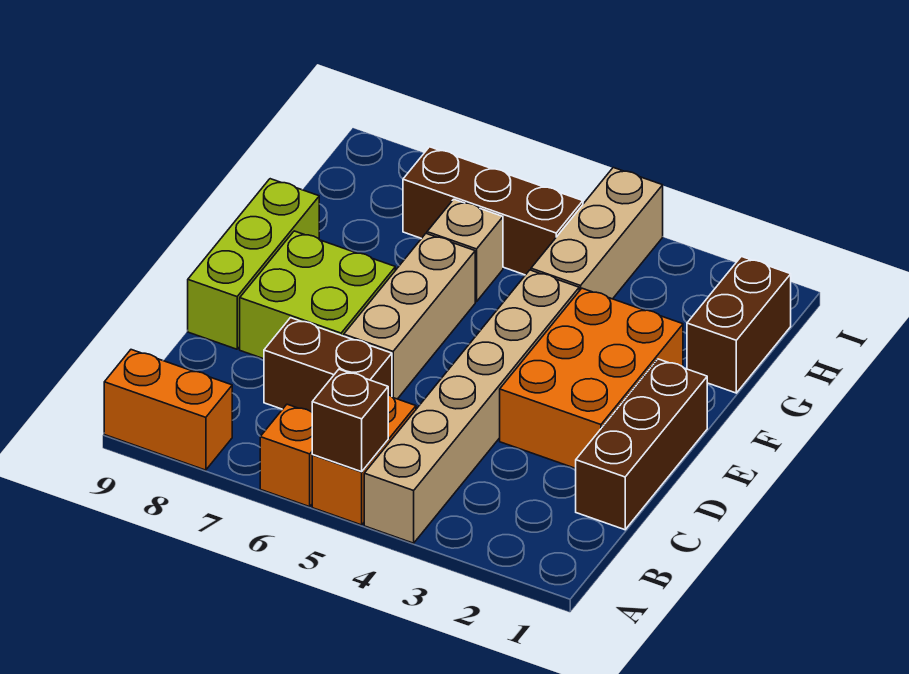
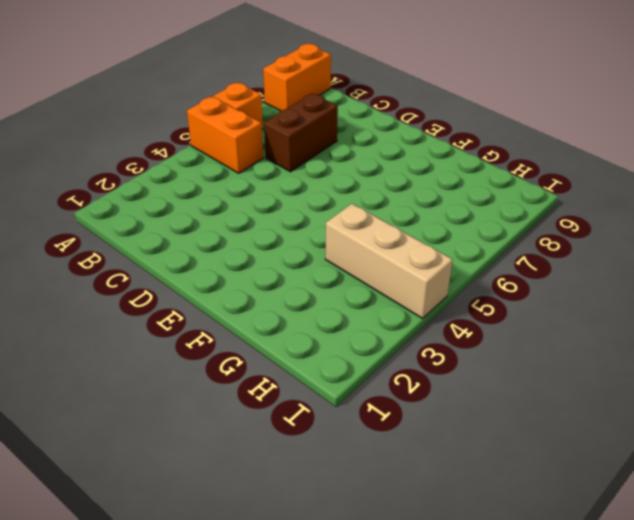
none -> tan brick A4:F4 level 1
none -> brown brick C1:E1 level 1
none -> orange brick D2:F3 level 1

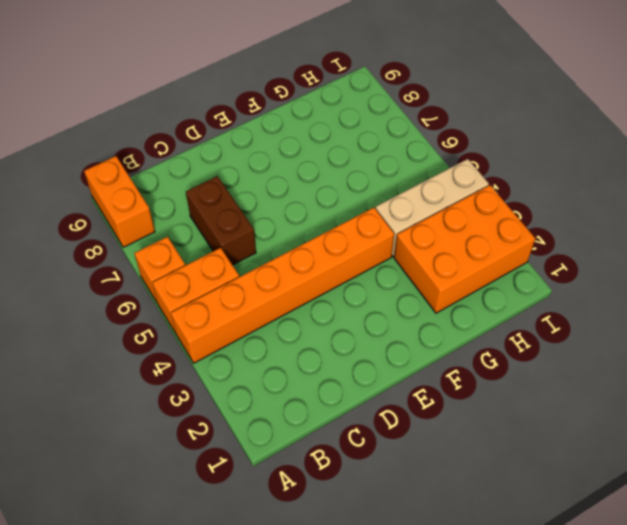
orange brick A4:F4 level 1 -> tan brick A4:F4 level 1
orange brick G2:I3 level 1 -> orange brick D2:F3 level 1
none -> brown brick C1:E1 level 1
none -> tan brick D6:F6 level 1
none -> lime brick D7:E8 level 1

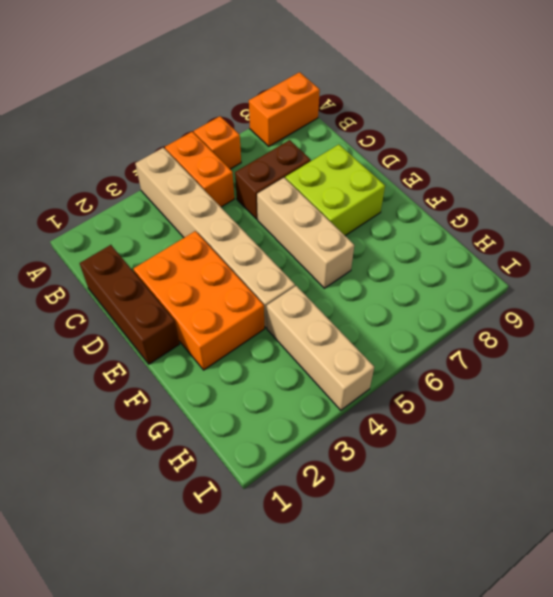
none -> lime brick D9:F9 level 1
none -> brown brick G1:H1 level 1
none -> tan brick G6 level 1

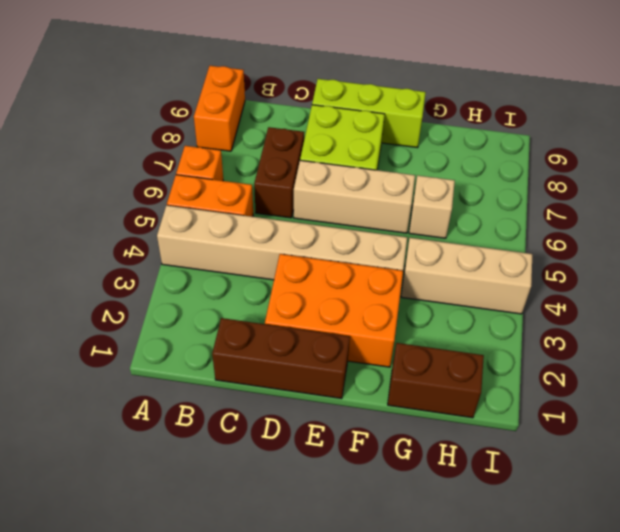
none -> brown brick H5:H7 level 1
none -> brown brick A5 level 2

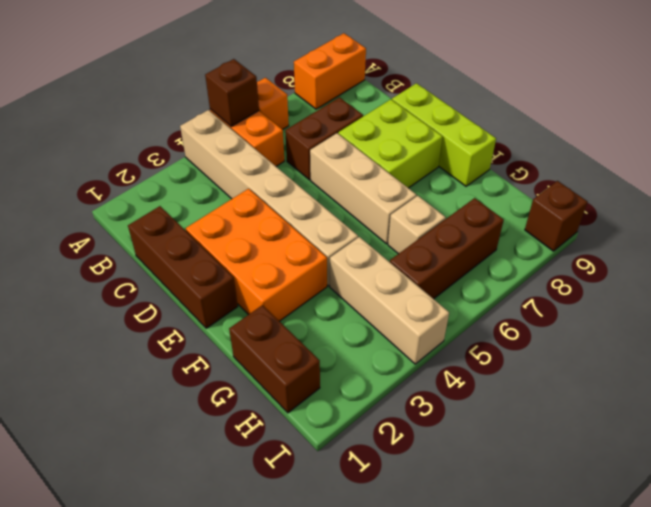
brown brick I9 level 1 -> none

